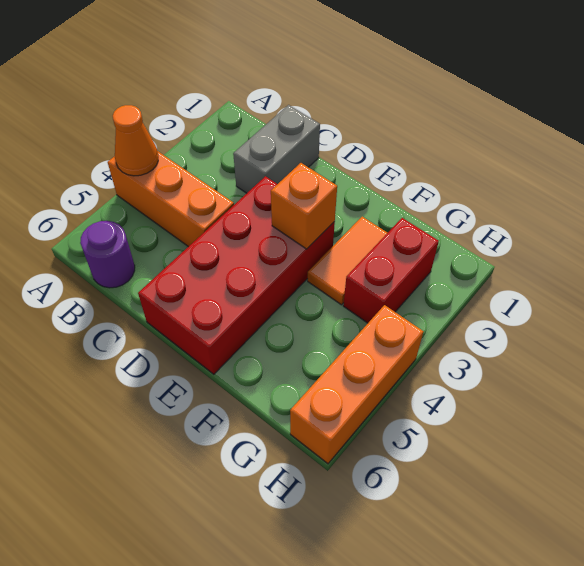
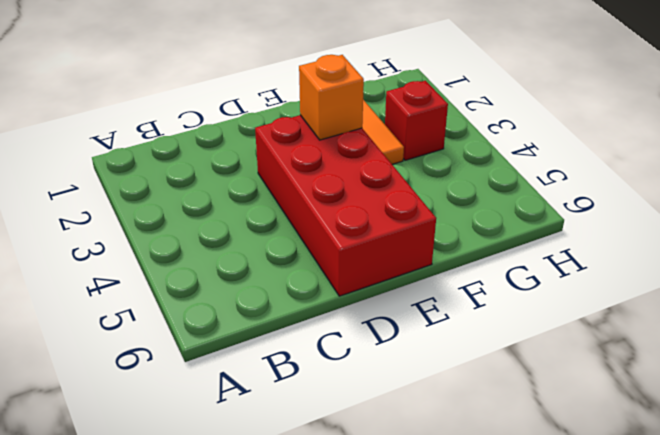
red brick G3 level 1 -> red brick G2:G3 level 1
none -> orange brick A4:C4 level 1
none -> purple round brick B6 level 1

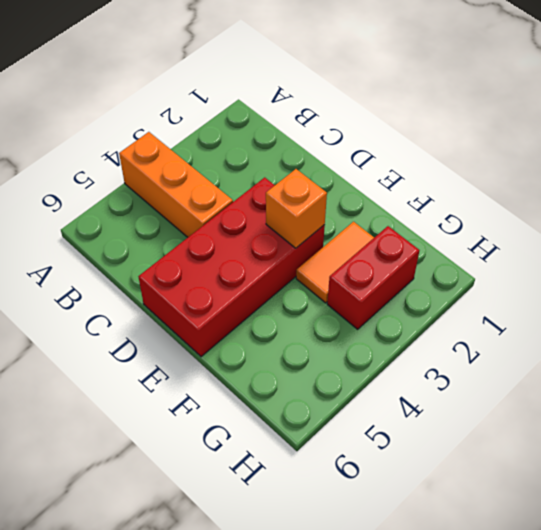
none -> purple round brick B6 level 1
none -> grey brick C1:C2 level 1

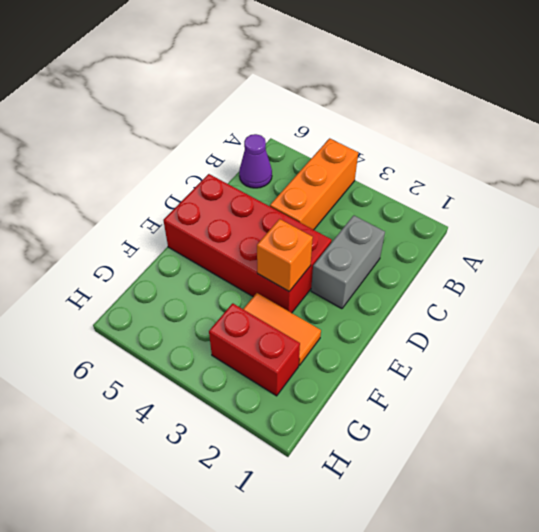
purple cone B6 level 1 -> purple round brick B6 level 1
grey brick C2:D2 level 1 -> grey brick C1:C2 level 1
none -> orange brick H4:H6 level 1
none -> orange cone A4 level 2

